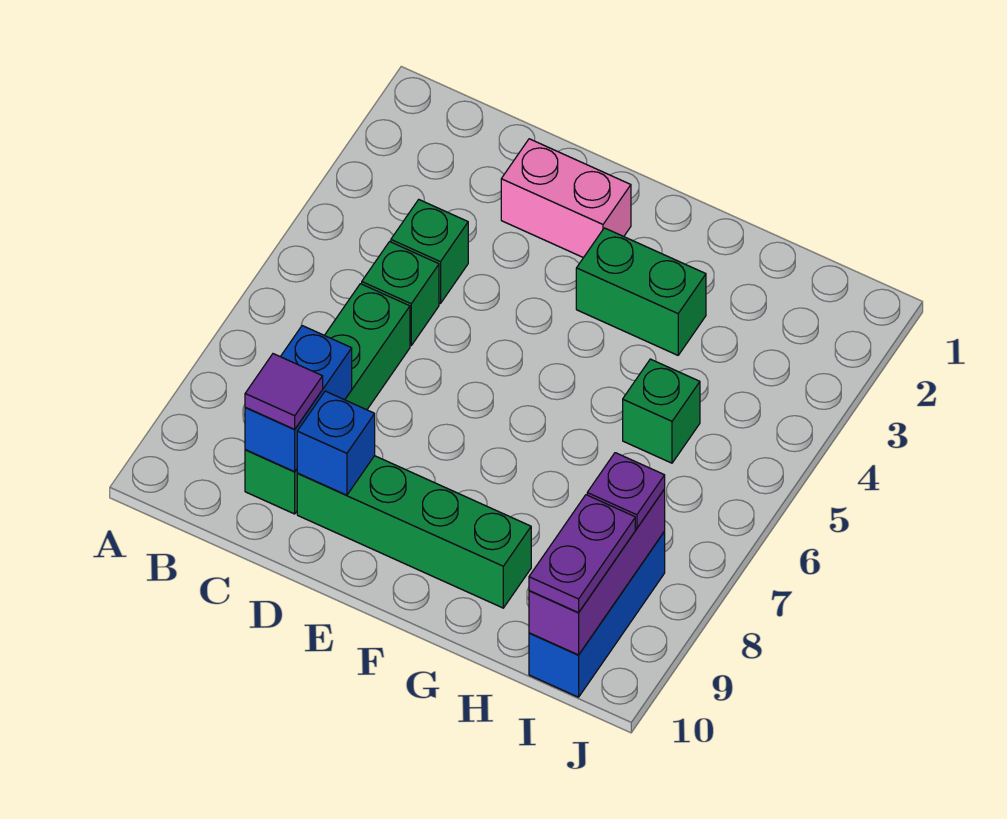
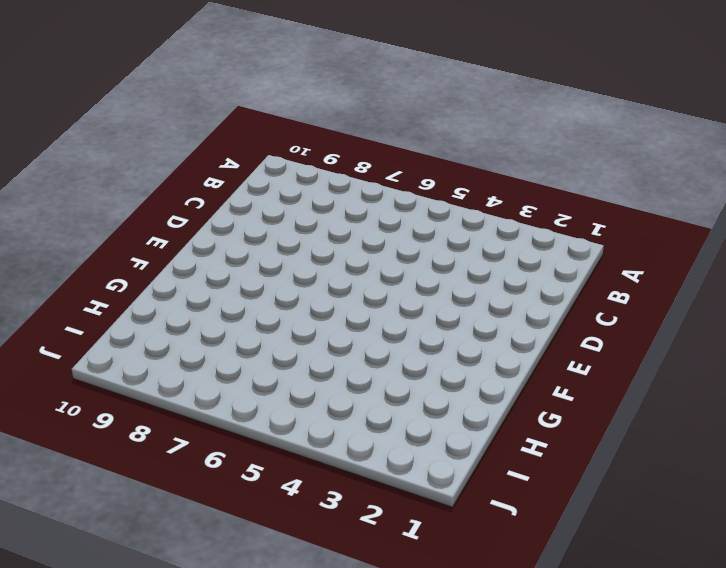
none -> green brick C4 level 1
none -> green brick C5 level 1
none -> green brick C6:C9 level 1

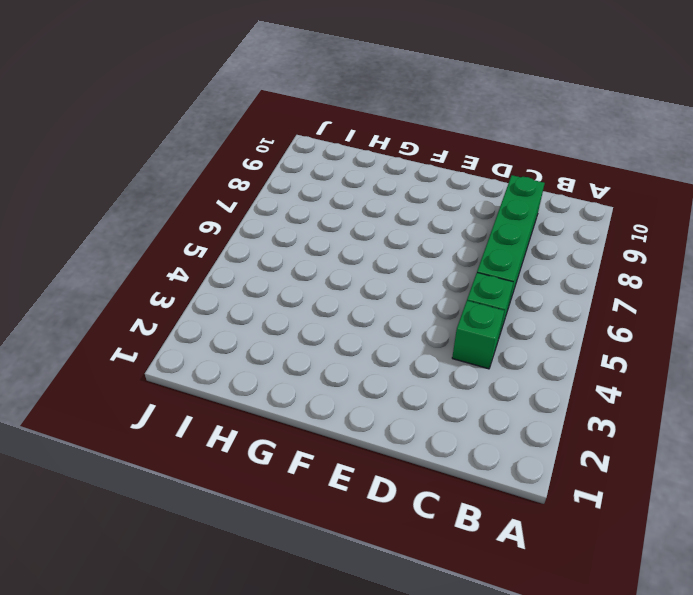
none -> pink brick D2:E2 level 1
none -> green brick D9:G9 level 1
none -> green brick F3:G3 level 1

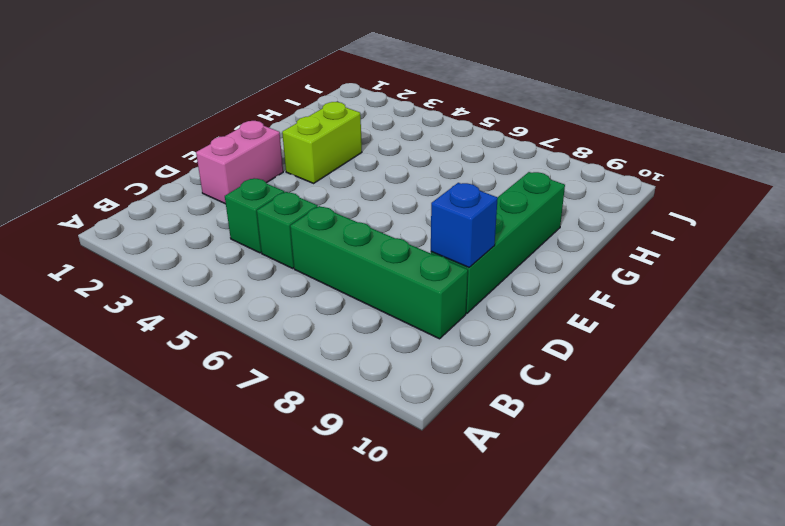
lime brick F3:G3 level 1 -> green brick F3:G3 level 1
none -> green brick H5 level 1
none -> blue brick I8:I10 level 1
none -> blue brick C8:C9 level 2

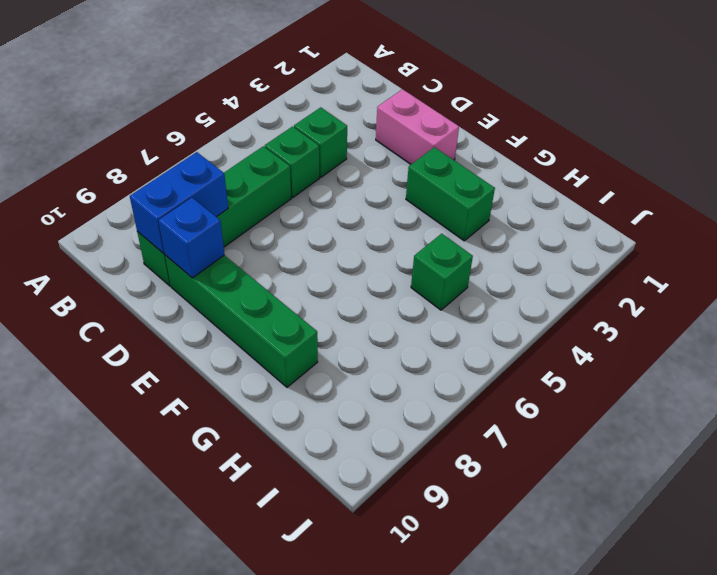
none -> blue brick I8:I10 level 1
none -> purple brick I8:I10 level 2
none -> purple tile C9 level 3

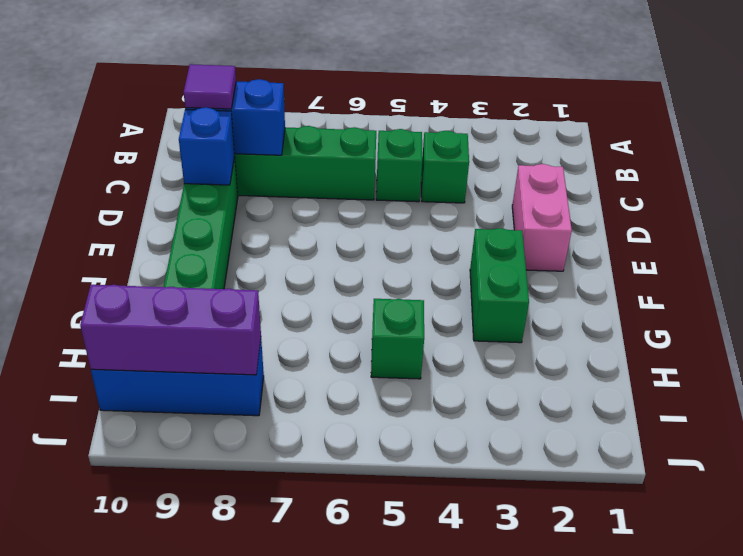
none -> purple plate I8 level 3
none -> purple plate I9:I10 level 3

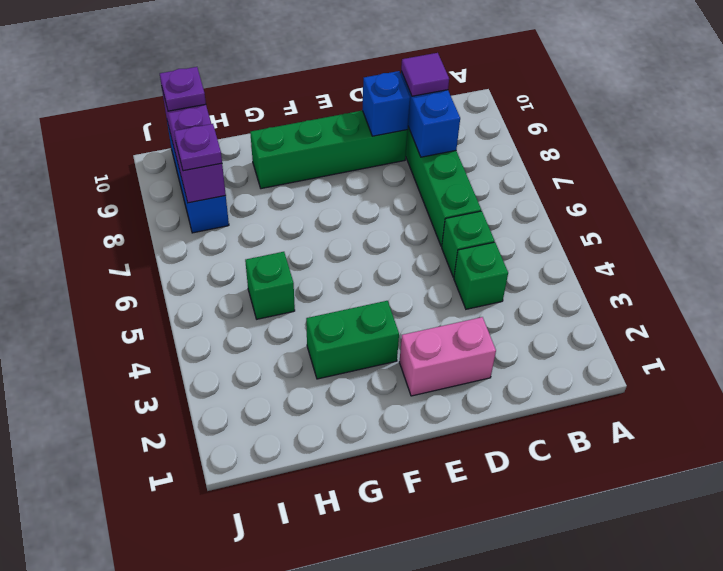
purple plate I10 level 3 -> purple plate I9:I10 level 3

